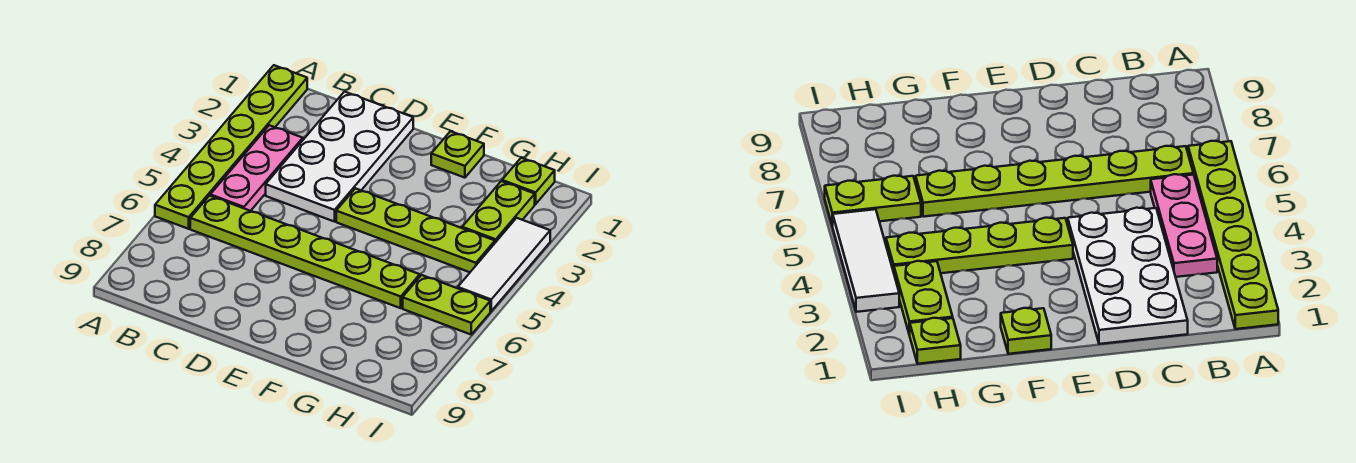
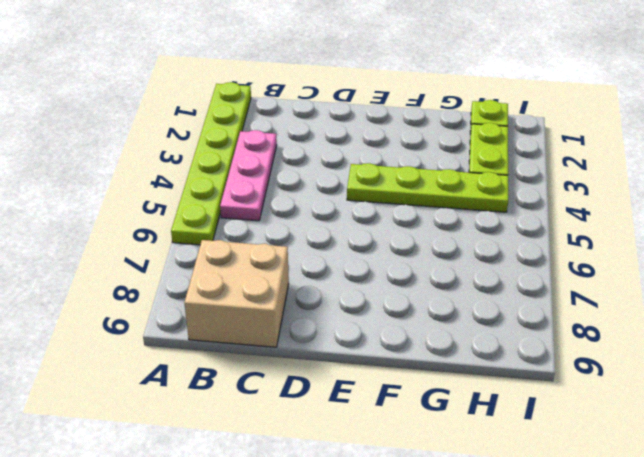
tan brick B8:C9 level 1 -> none
none -> lime plate B6:G6 level 1
none -> white plate C1:D4 level 1

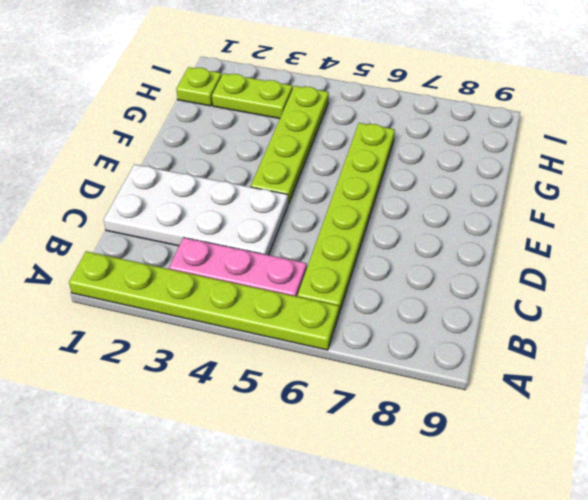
none -> lime plate F1 level 1
none -> lime plate H6:I6 level 1

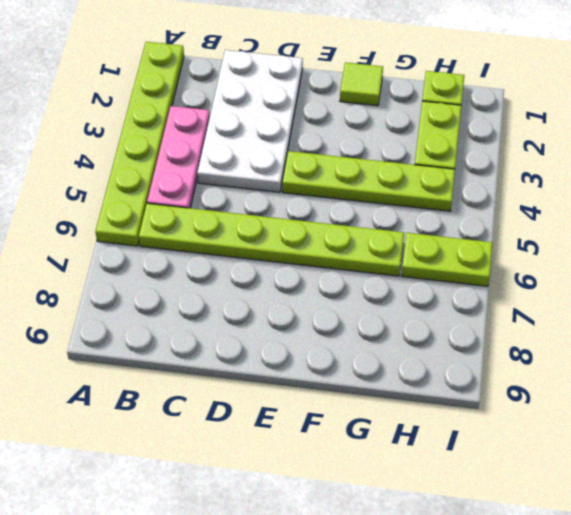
lime tile F1 level 1 -> lime plate F1 level 1
none -> white tile I3:I5 level 1

